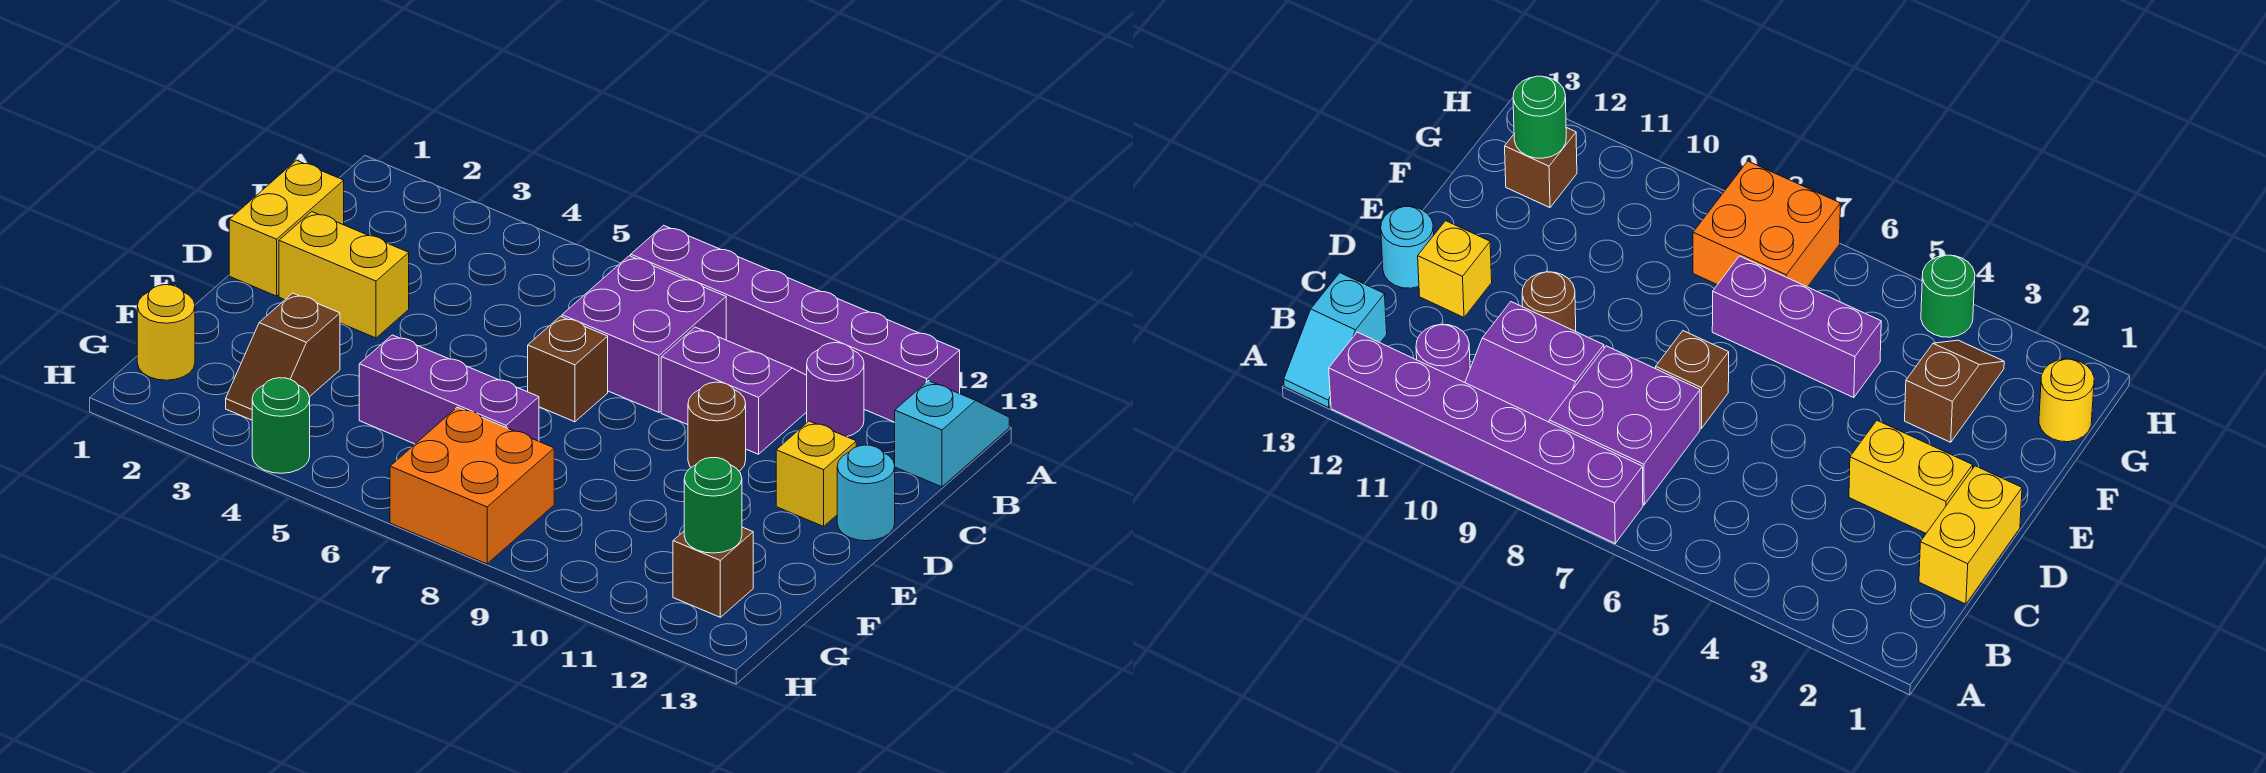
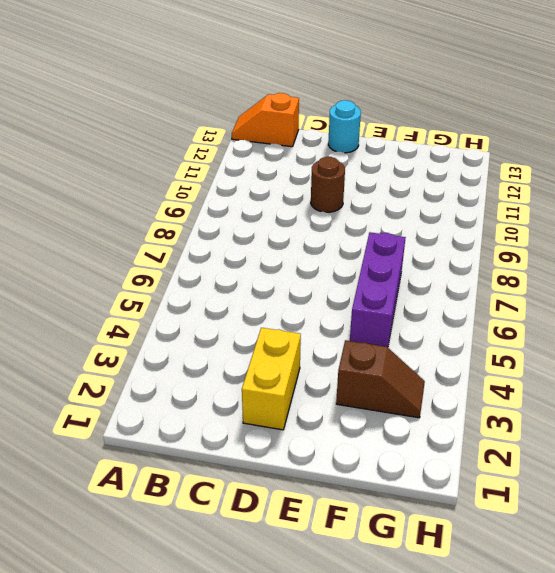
orange slope A13:B13 level 1 top B -> cyan slope A13:B13 level 1 top B
none -> purple brick A7:A12 level 1
none -> purple brick B7:C8 level 1
none -> purple slope B9:C10 level 1 top C

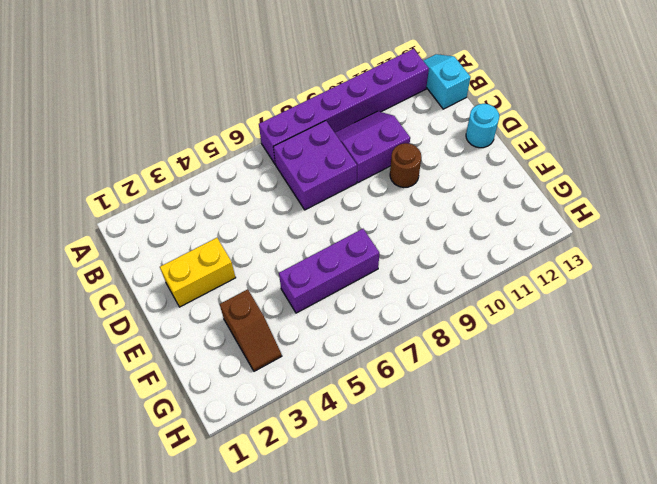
none -> purple round brick B11 level 1
none -> yellow brick C1:D1 level 1
none -> brown brick D7 level 1

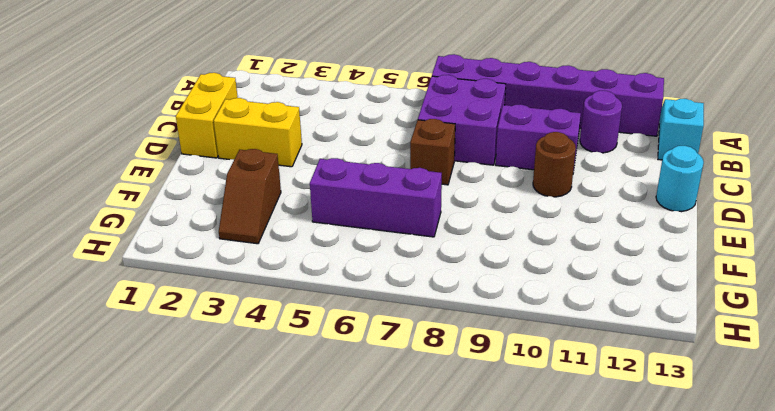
none -> yellow brick D12 level 1
none -> yellow round brick G1 level 1
none -> orange brick G7:H8 level 1

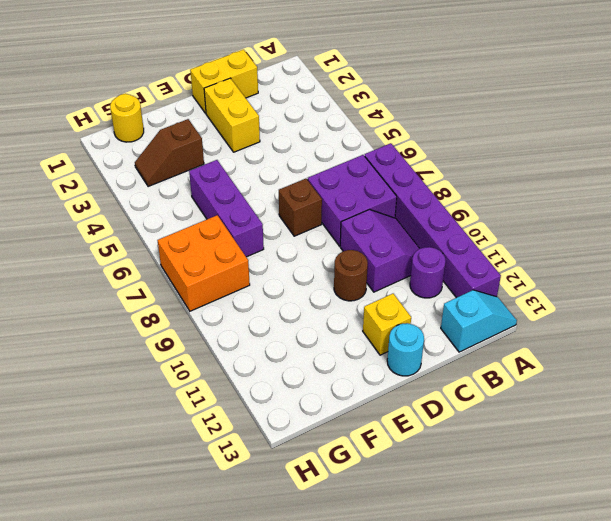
none -> brown brick G12 level 1
none -> green round brick H4 level 1
none -> green round brick G12 level 2

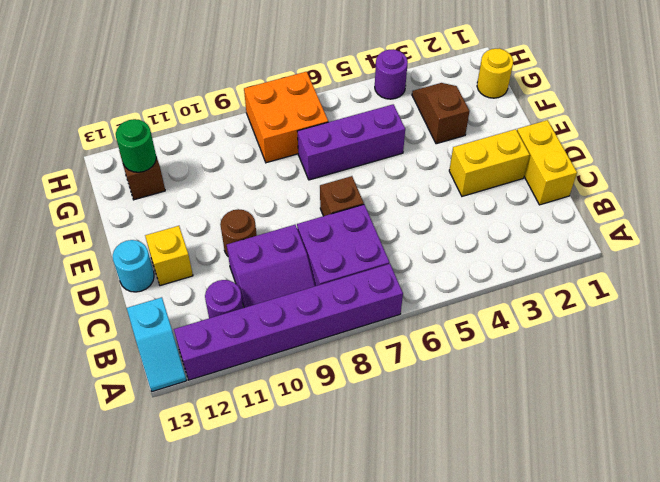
purple round brick H4 level 1 -> green round brick H4 level 1

